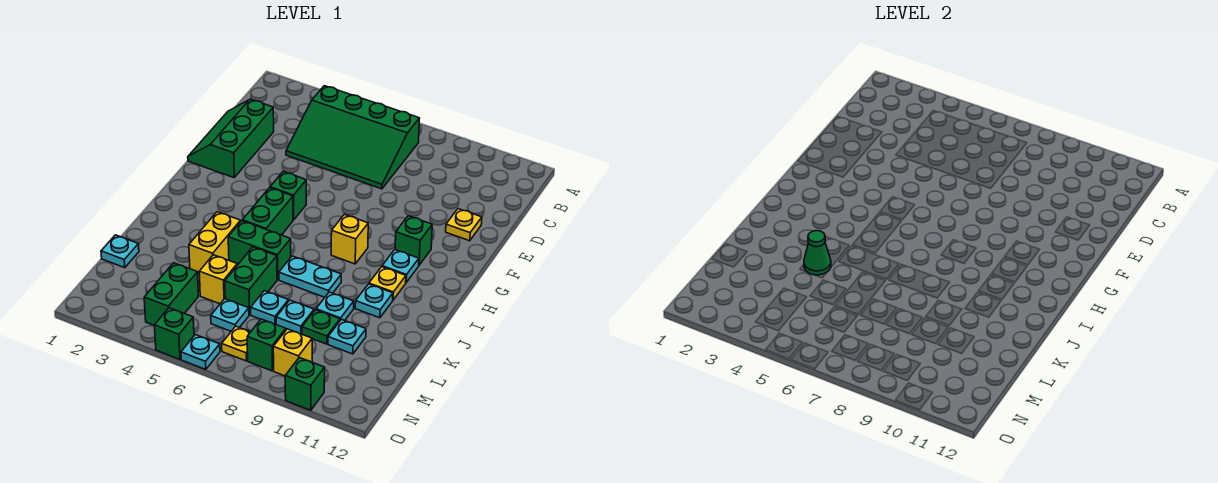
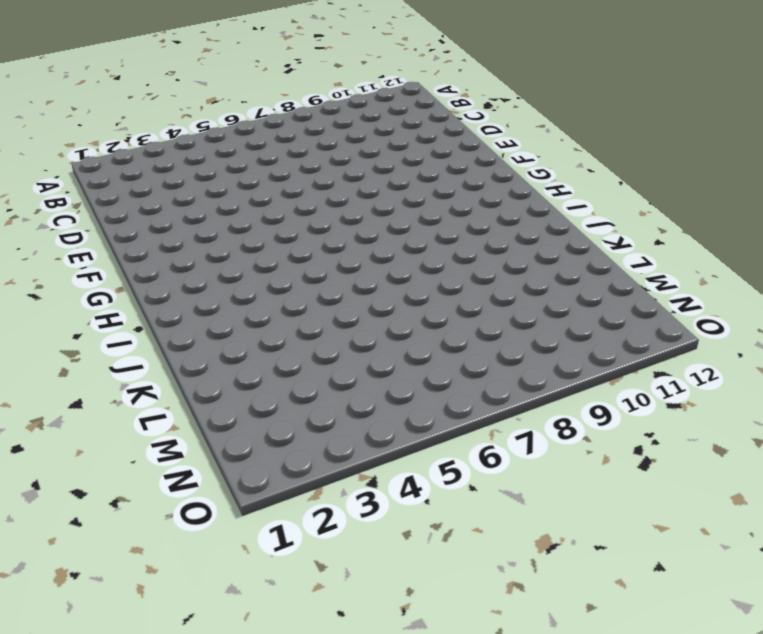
none -> green slope B4:D7 level 1 top B
none -> green slope D1:F2 level 1 top 2
none -> yellow plate E11 level 1
none -> green brick G5 level 1

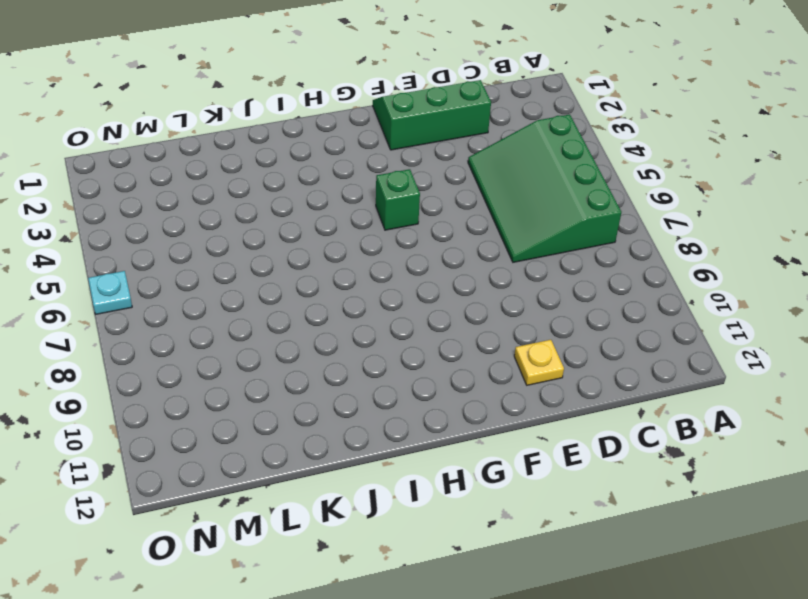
none -> green brick G10 level 1
none -> green brick H5:I5 level 1
none -> yellow brick H8 level 1
none -> cyan plate H10 level 1

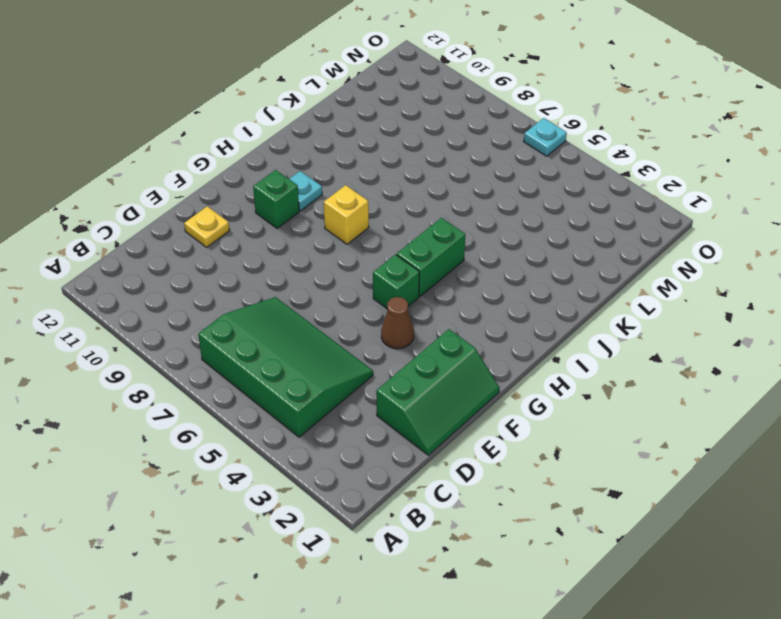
brown cone F4 level 1 -> none
none -> yellow plate I10 level 1
none -> yellow brick J4:K4 level 1
none -> green brick J5:J6 level 1
none -> cyan plate J7:J8 level 1

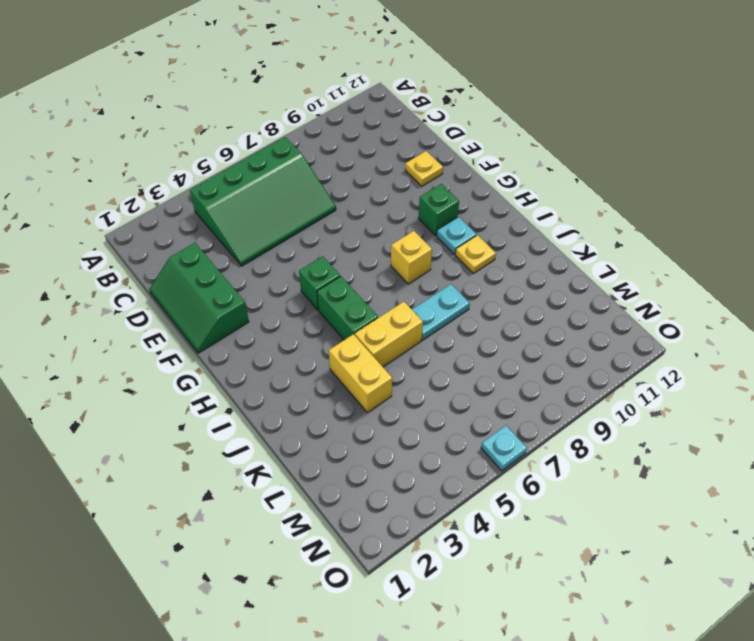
yellow brick J5:J6 level 1 -> green brick J5:J6 level 1
none -> cyan plate J10 level 1
none -> green brick K6:L6 level 1
none -> cyan plate K9 level 1
none -> cyan plate L1 level 1

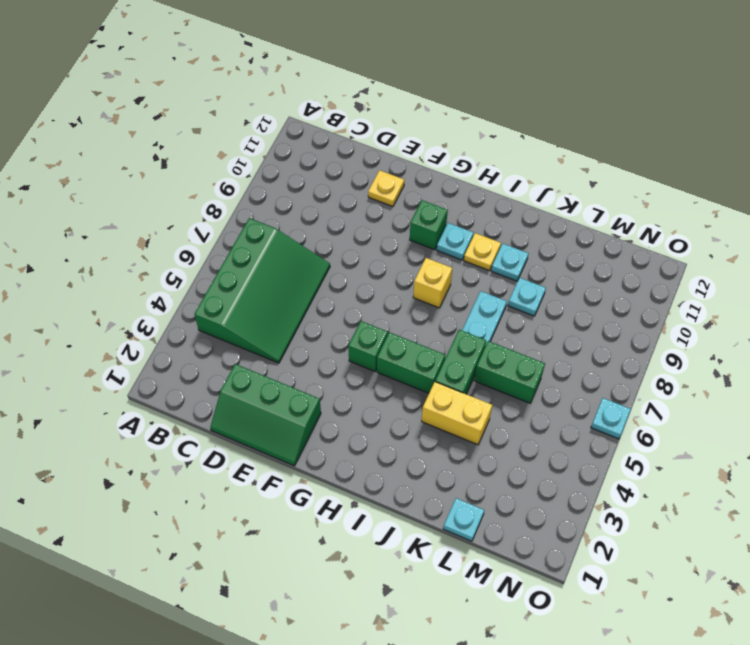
none -> yellow brick L5 level 1
none -> cyan plate L7 level 1
none -> cyan plate L8 level 1
none -> green plate L9 level 1

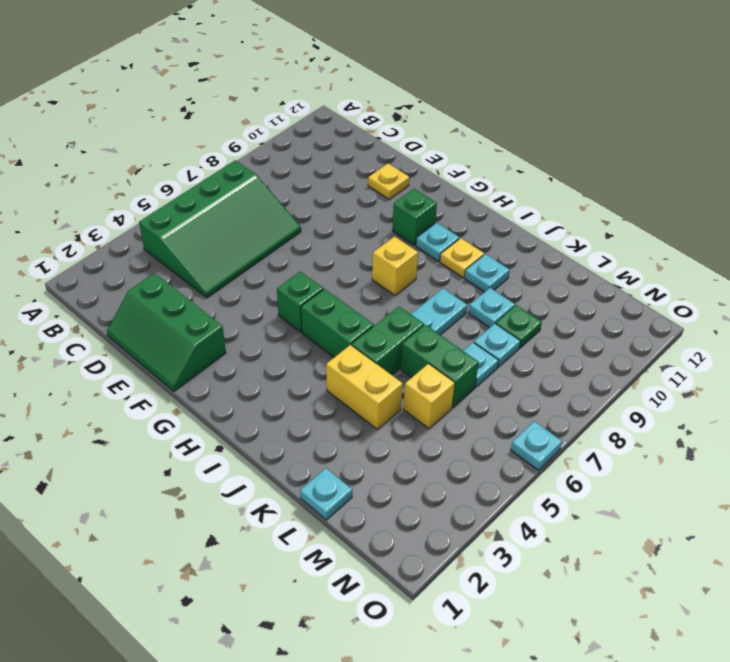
none -> cyan plate L10 level 1
none -> green brick M4:N4 level 1
none -> cyan plate M6 level 1
none -> yellow plate N7 level 1

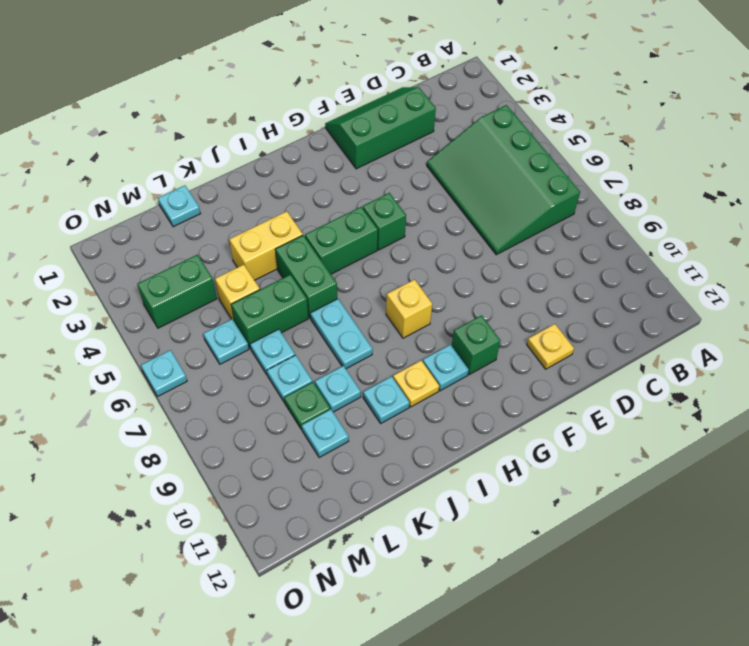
none -> yellow plate N7 level 1
none -> green brick N8 level 1
none -> yellow brick N9 level 1
none -> green brick O5 level 1

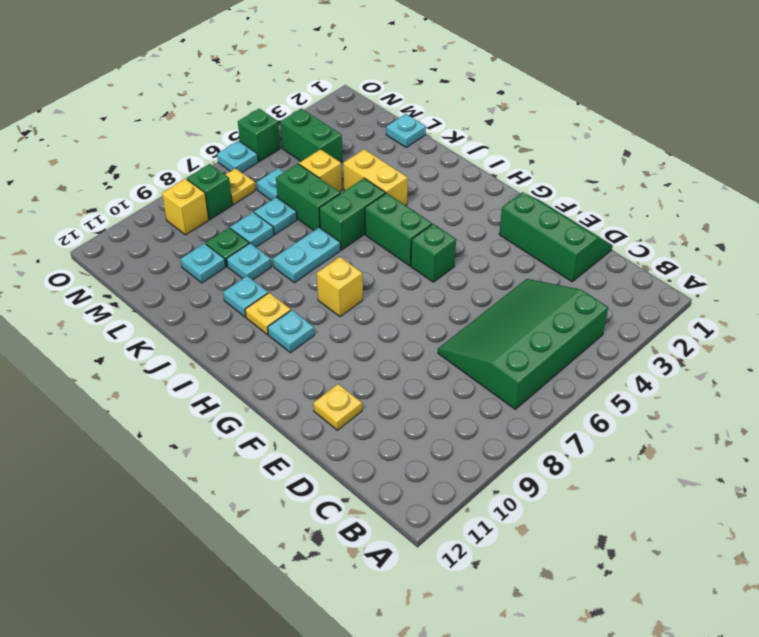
none -> green brick G10 level 1
none -> green brick O10 level 1
none -> green cone K4 level 2

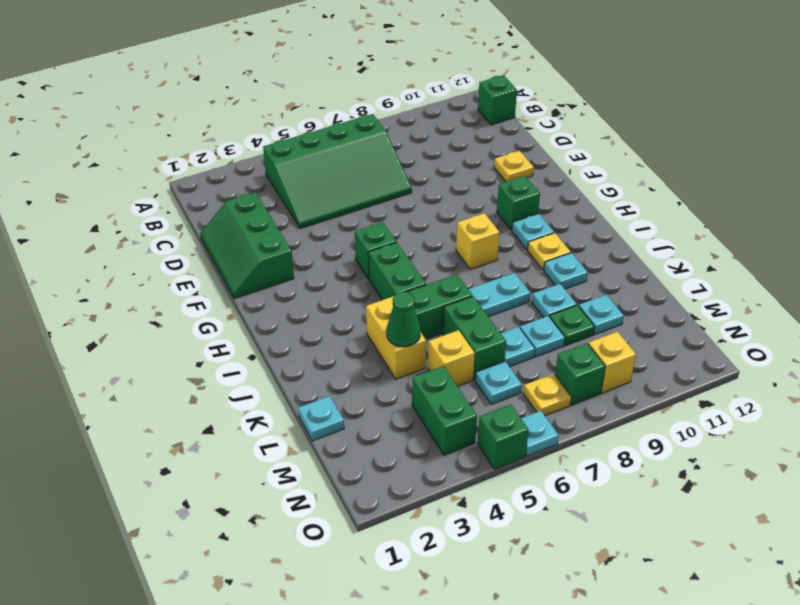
green brick B12 level 1 -> green brick O10 level 1

